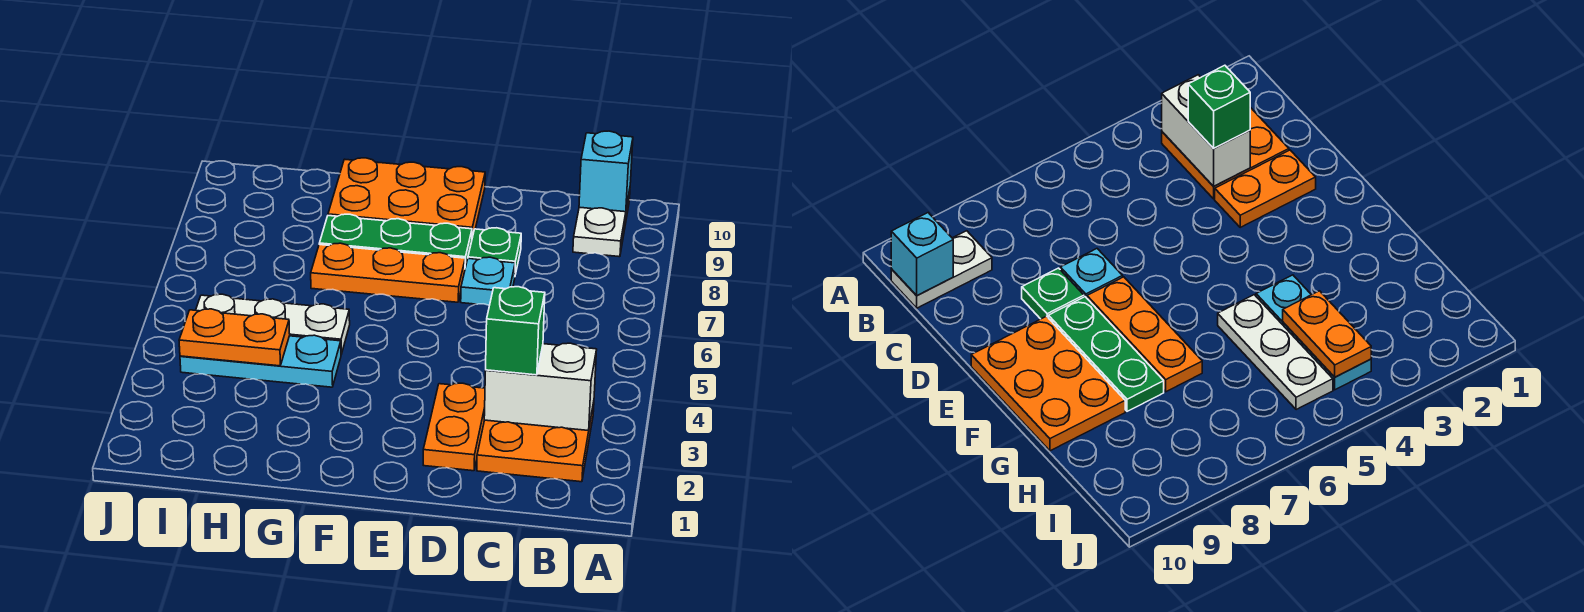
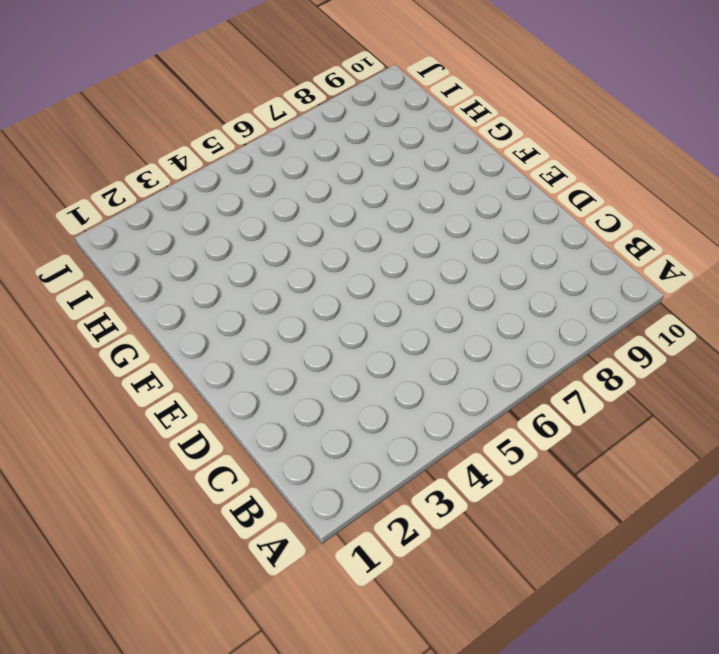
none -> orange plate B2:C3 level 1
none -> white plate B9:B10 level 1
none -> orange plate D2:D3 level 1

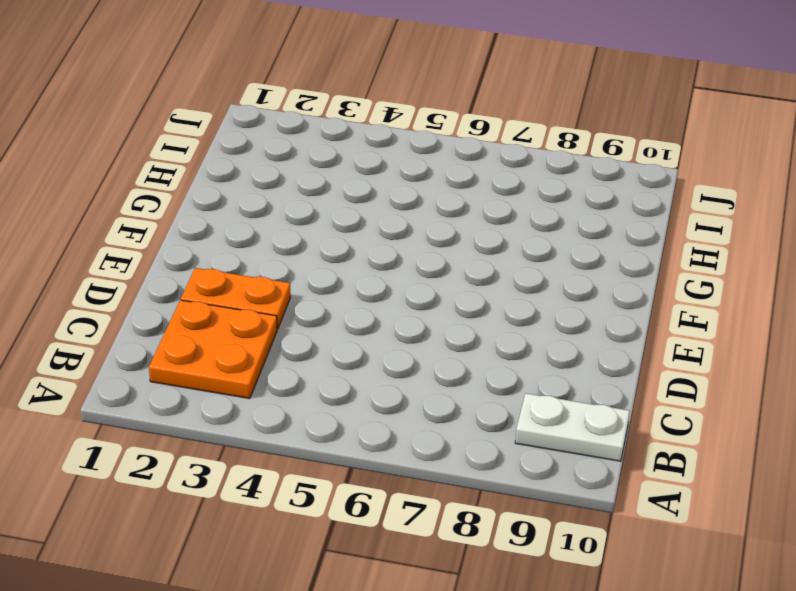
none -> cyan plate D7 level 1
none -> green plate D8 level 1
none -> orange plate E7:G7 level 1

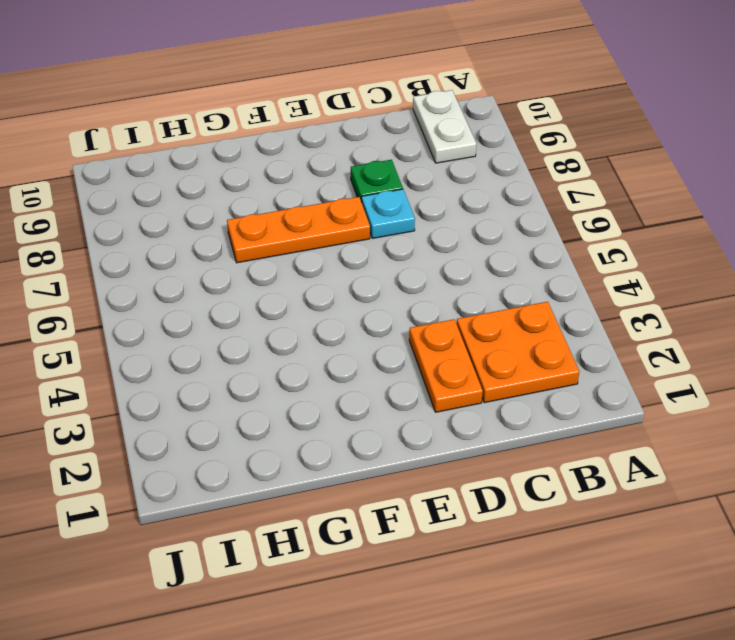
none -> green plate E8:G8 level 1
none -> orange plate E9:G10 level 1
none -> cyan plate G4:I4 level 1

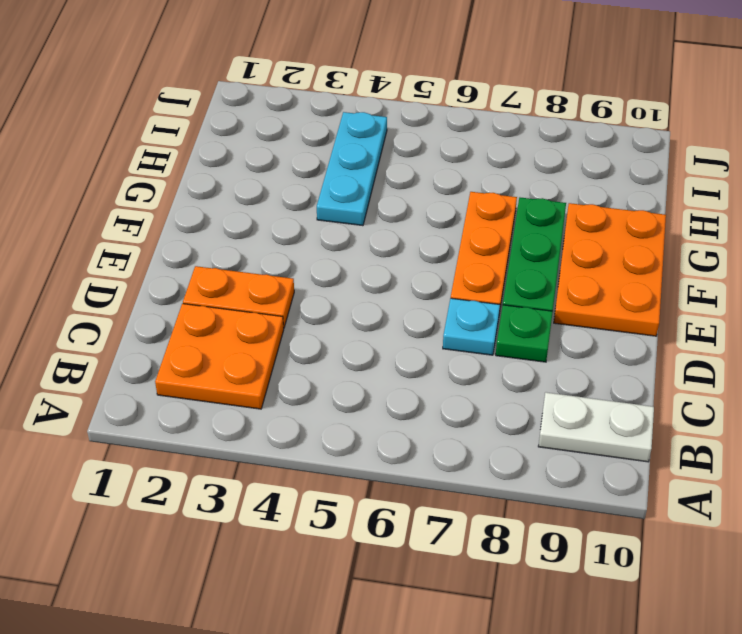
none -> white plate G5:I5 level 1
none -> white brick B3:C3 level 2
none -> cyan brick B10 level 2

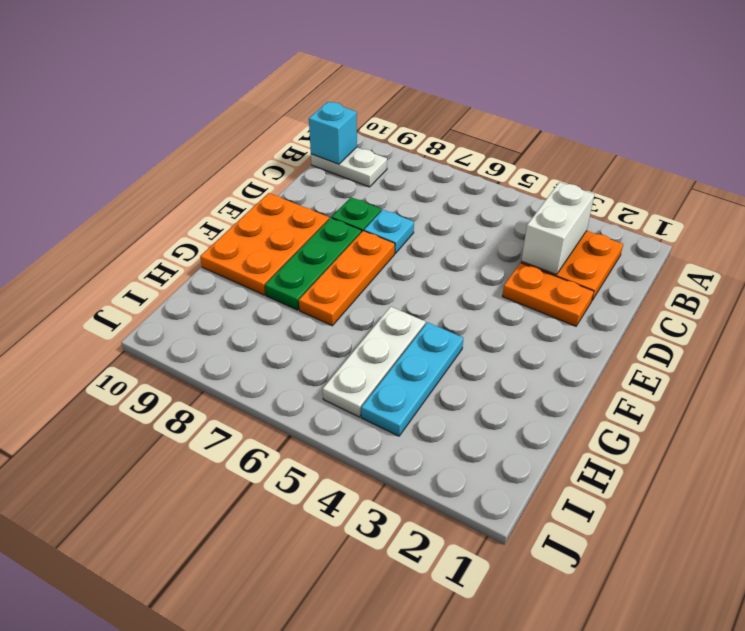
none -> orange plate H4:I4 level 2
none -> green brick C3 level 3

